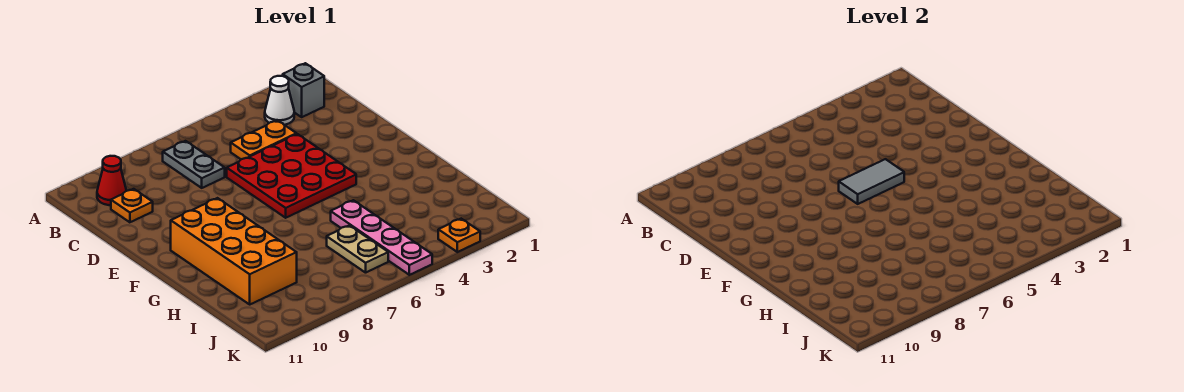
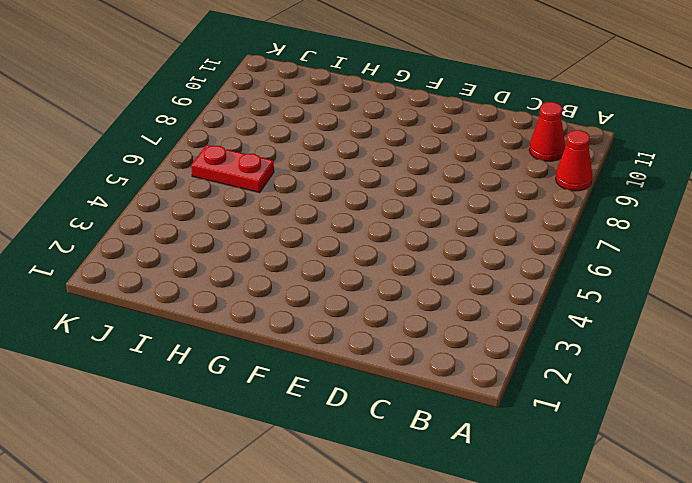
red cone A9 level 1 -> none
red plate I6:J6 level 1 -> tan plate I6:J6 level 1
none -> grey brick B2 level 1
none -> white cone B3 level 1
none -> grey plate B7:C7 level 1

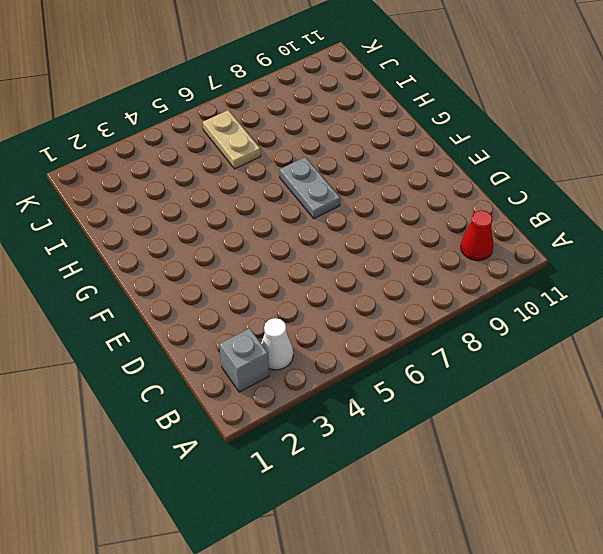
grey plate F7:G7 level 1 -> grey plate B7:C7 level 1
none -> orange plate C4:C5 level 1
none -> orange plate C10 level 1
none -> red plate D4:F6 level 1

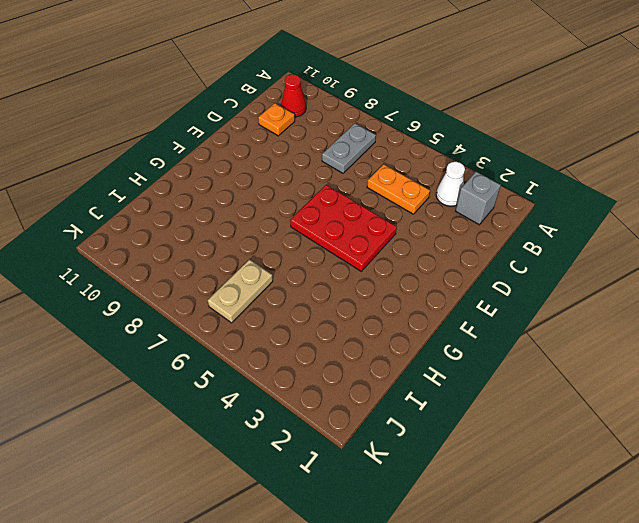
red plate E4:F6 level 1 -> red plate D4:F6 level 1
none -> orange brick F9:I10 level 1
none -> pink plate H5:K5 level 1
none -> orange plate K3 level 1

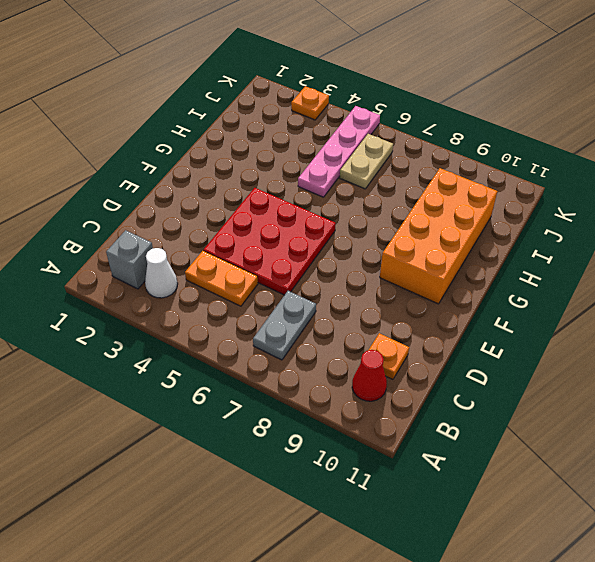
none -> grey tile E5:E6 level 2

